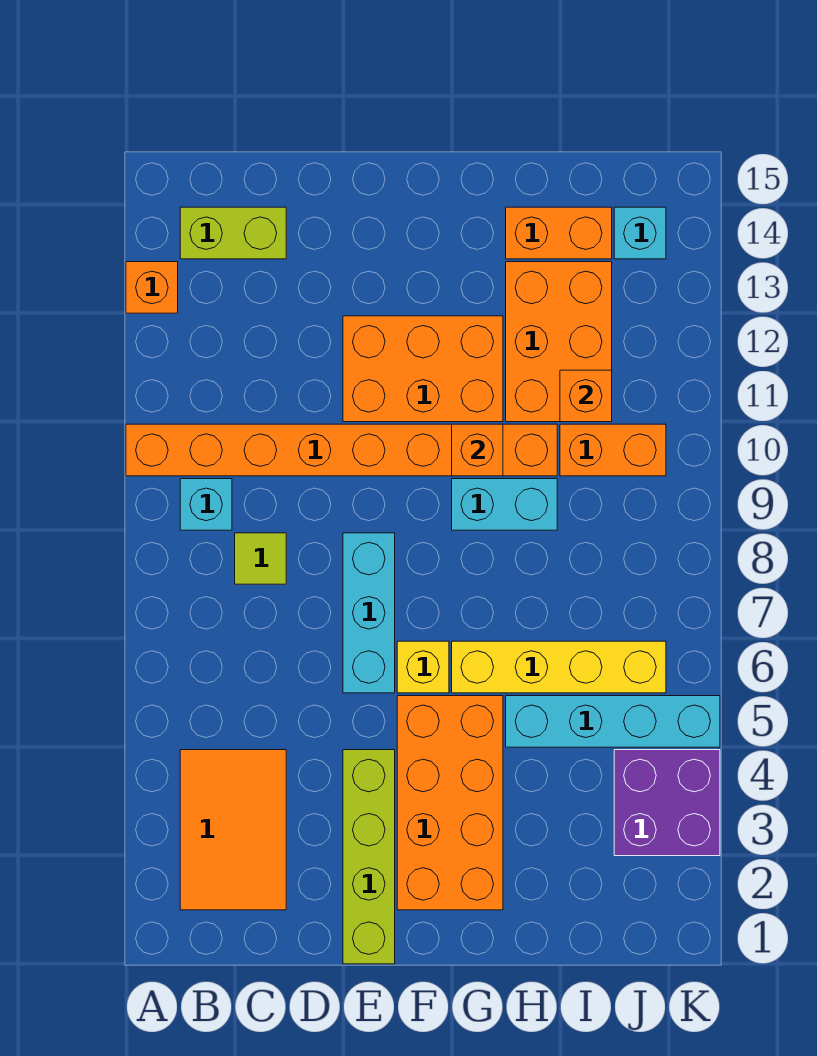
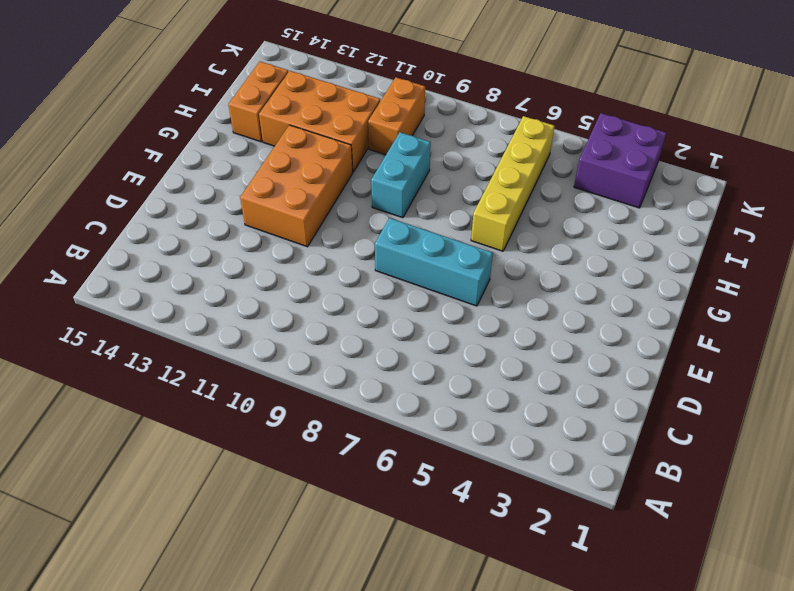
none -> orange brick A10:H10 level 1
none -> orange brick A13 level 1
none -> orange tile B2:C4 level 1

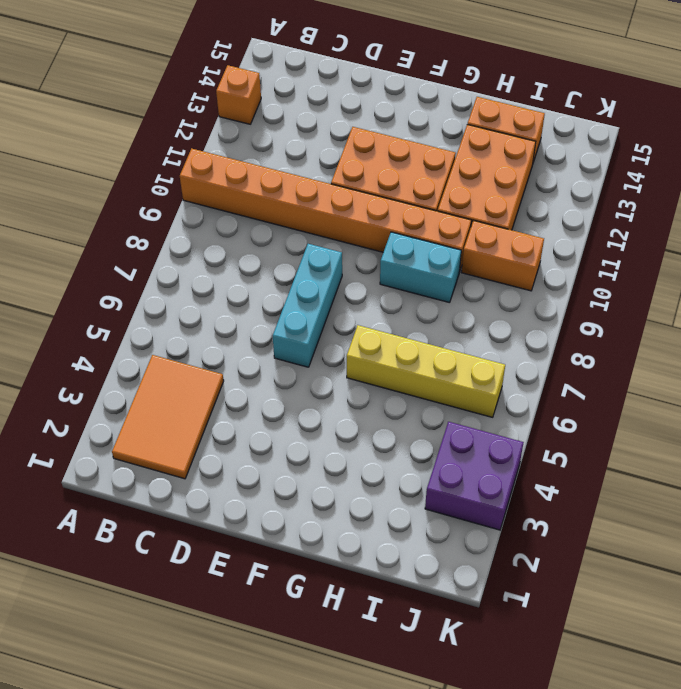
none -> cyan brick B9 level 1
none -> lime brick B14:C14 level 1
none -> lime tile C8 level 1

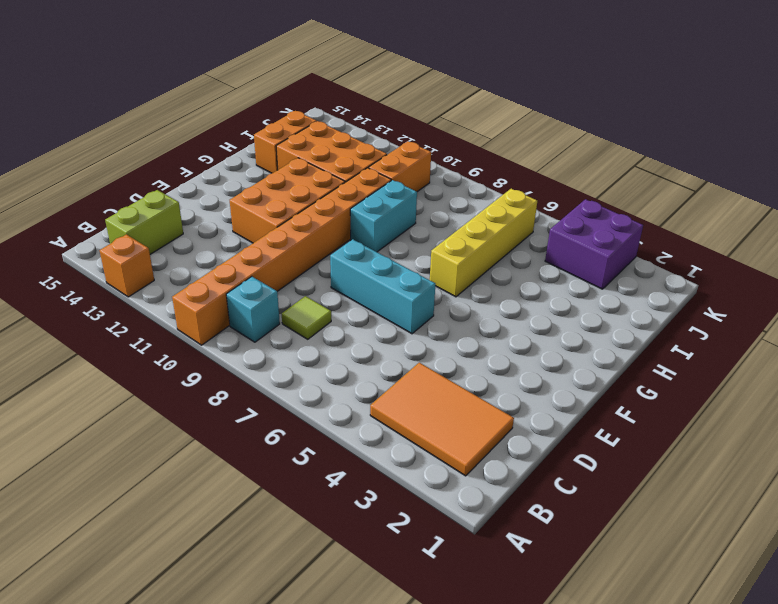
none -> lime brick E1:E4 level 1
none -> orange brick F2:G5 level 1
none -> yellow brick F6 level 1

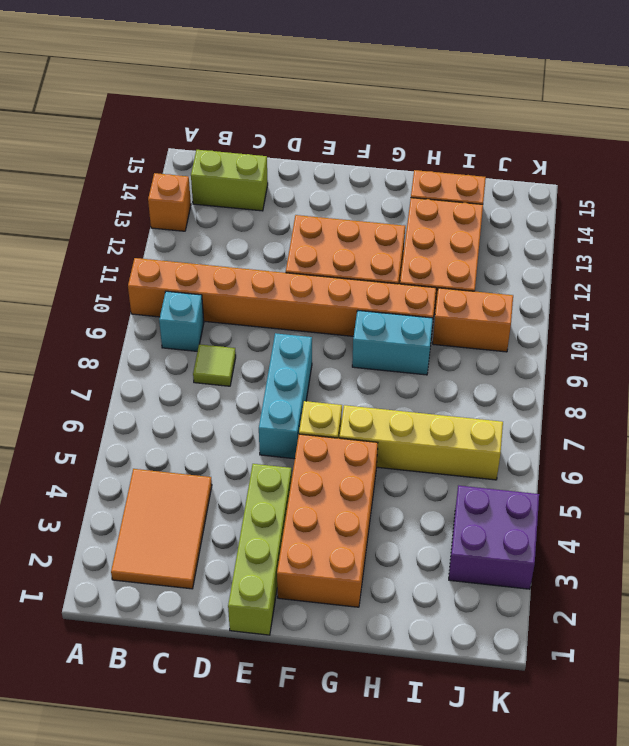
none -> cyan brick H5:K5 level 1
none -> cyan brick J14 level 1
none -> orange brick G10 level 2

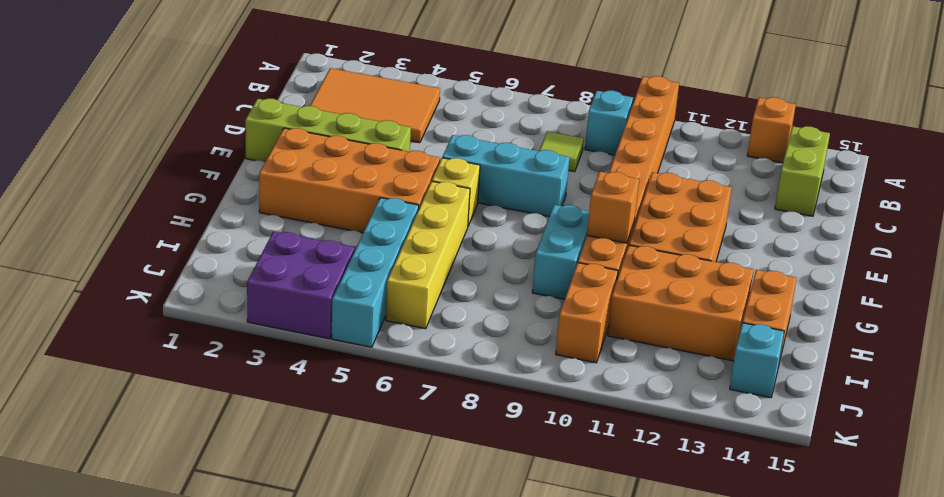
none -> orange brick I11 level 2

